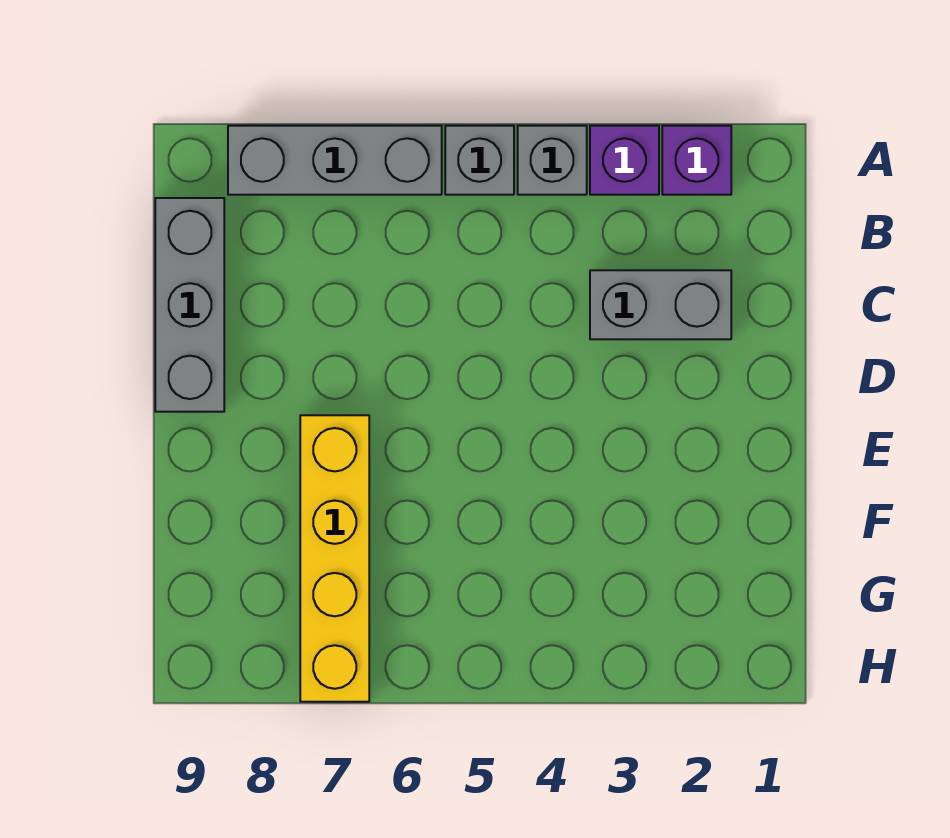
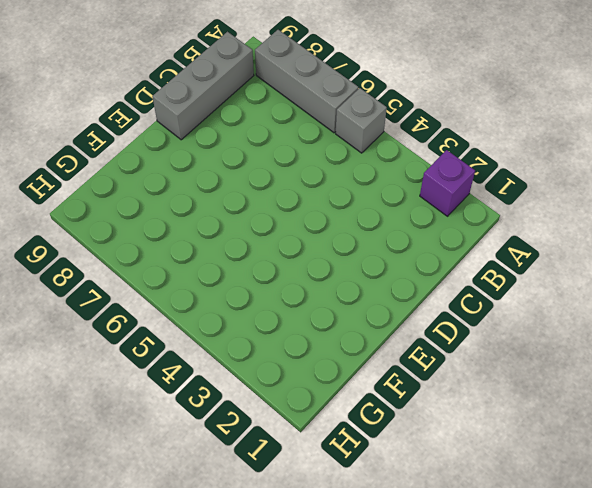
none -> purple brick A3 level 1
none -> grey brick A4 level 1

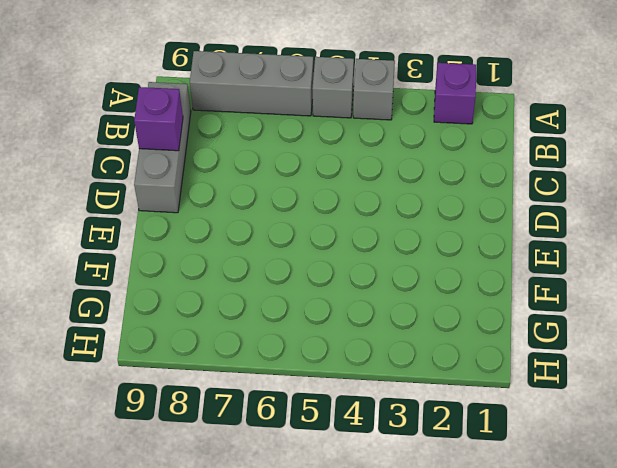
purple brick C9 level 2 -> purple brick A3 level 1
none -> grey brick C2:C3 level 1
none -> yellow brick E7:H7 level 1

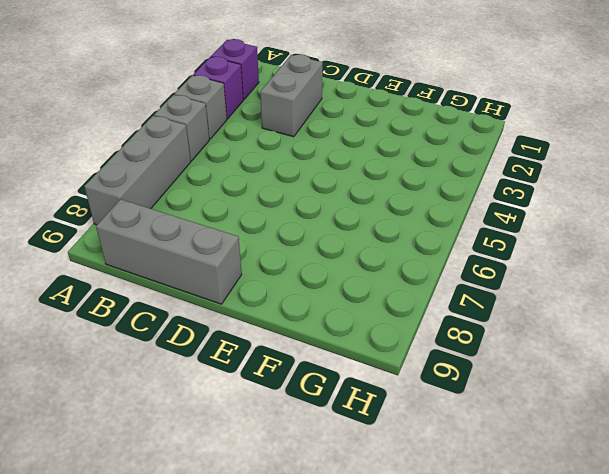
none -> yellow brick E7:H7 level 1

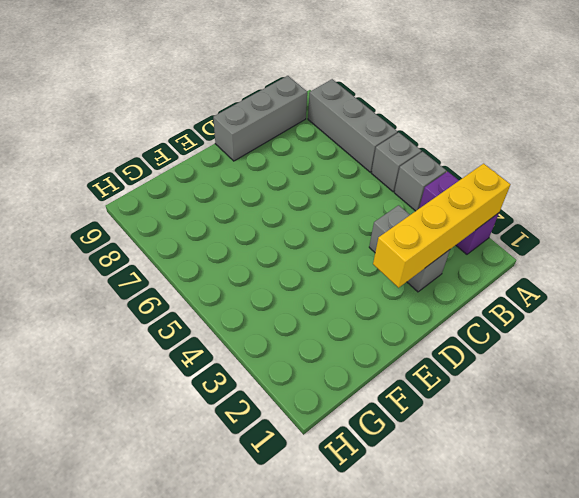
yellow brick A2:D2 level 2 -> yellow brick E7:H7 level 1

